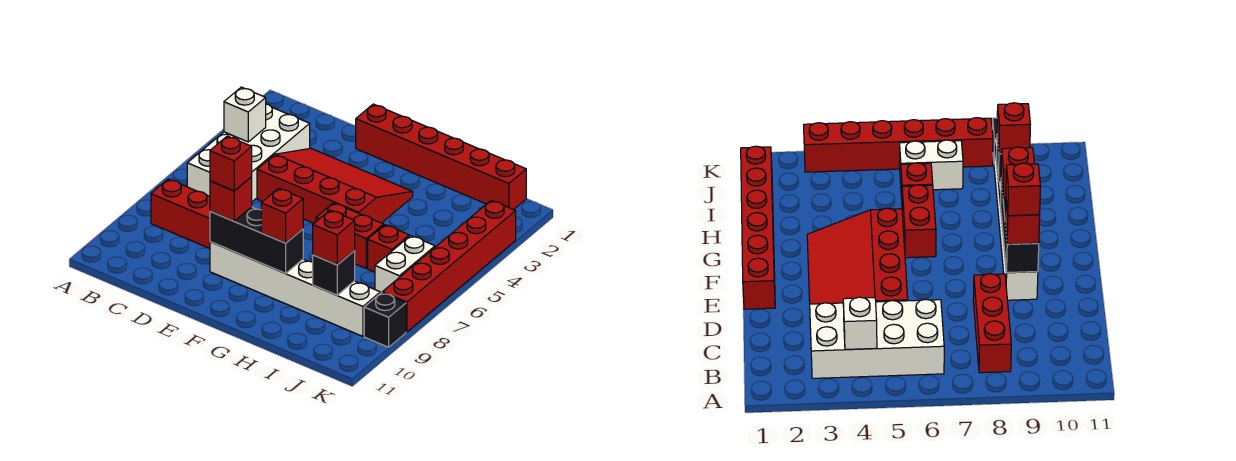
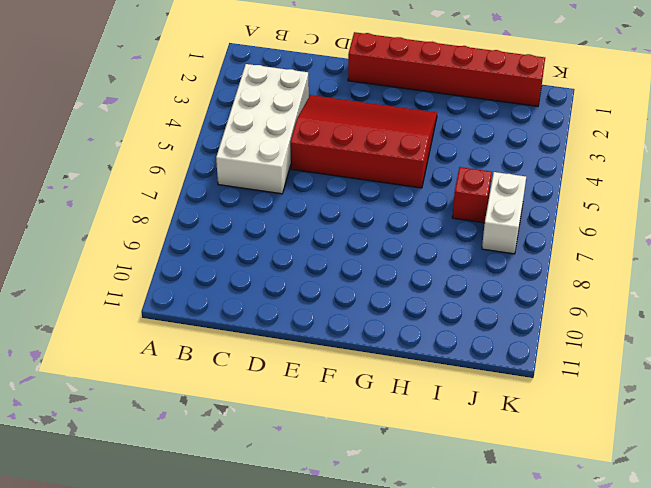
none -> red brick B8:D8 level 1
none -> white brick E9:J9 level 1
none -> red brick G6:H6 level 1

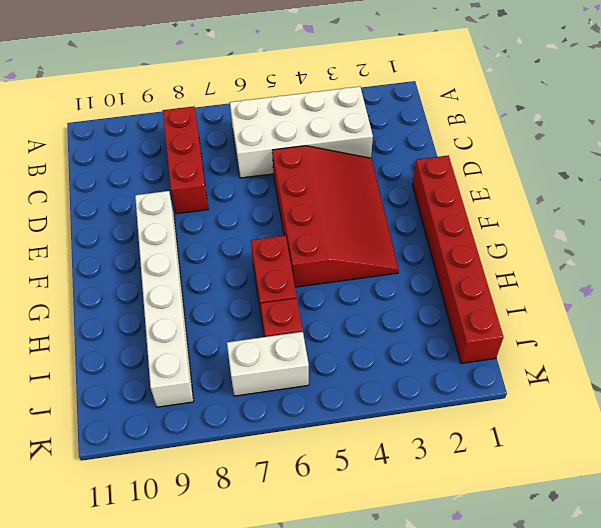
none -> red brick K3:K8 level 1
none -> black brick K9 level 1
none -> white brick B4 level 2

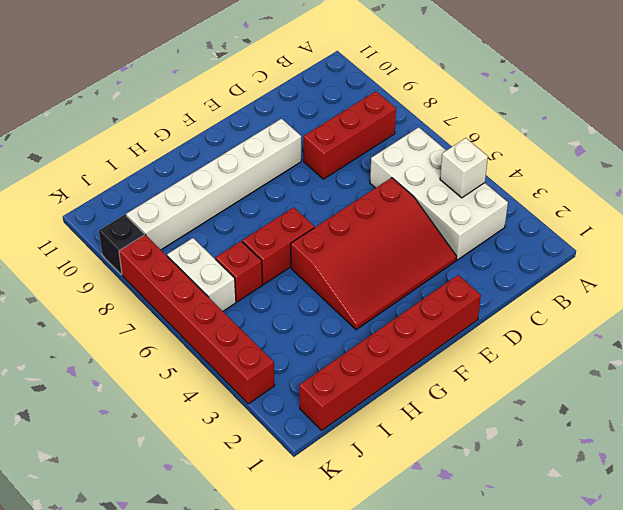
none -> black brick E9:G9 level 2
none -> black brick I9 level 2
none -> red brick E9 level 3

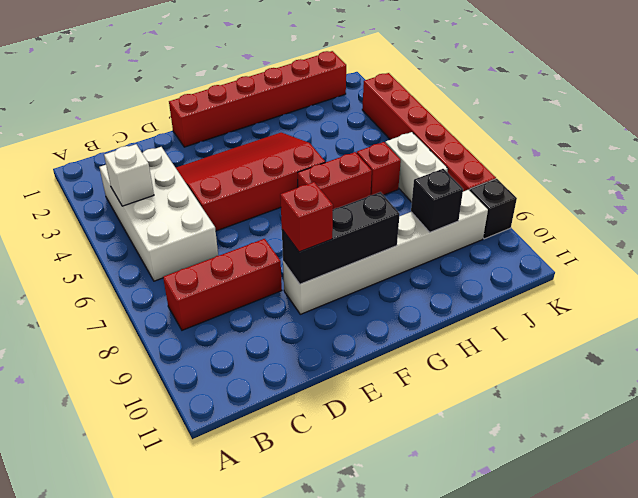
none -> red brick G9 level 3
none -> red brick I9 level 3
none -> red brick E9 level 4

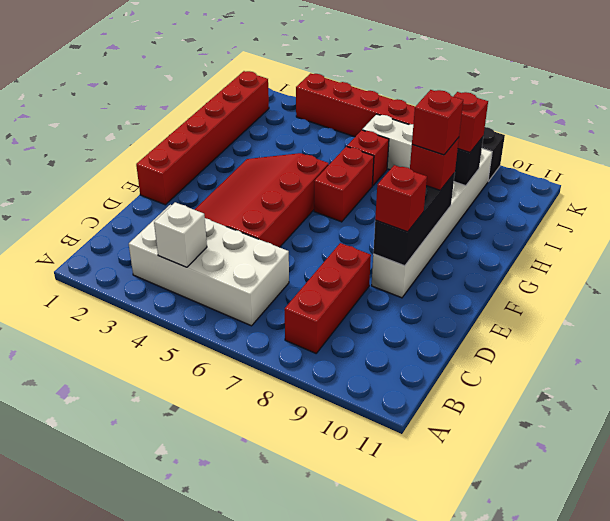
red brick G9 level 4 -> red brick E9 level 4

